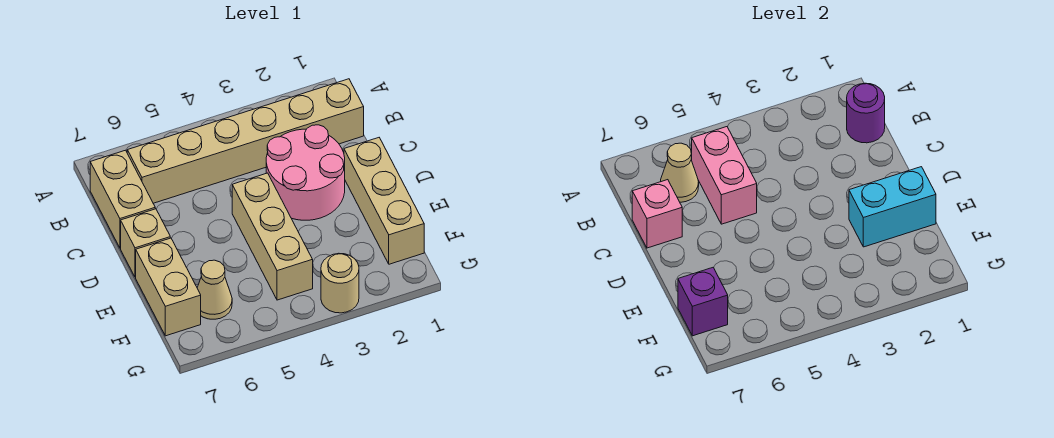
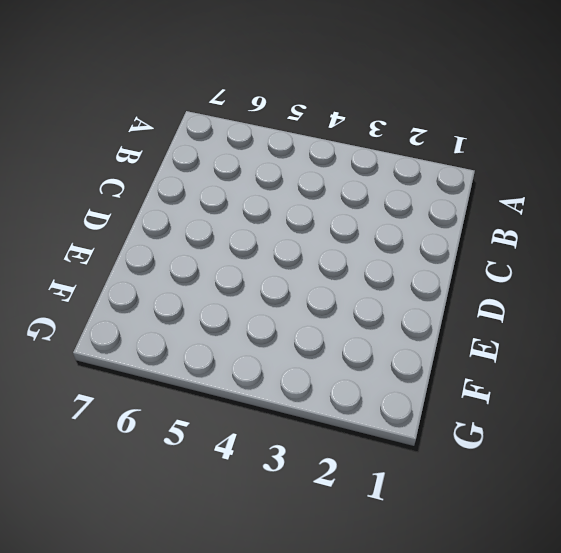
none -> tan brick B1:B6 level 1
none -> tan brick B7:C7 level 1
none -> pink round brick C2:D3 level 1

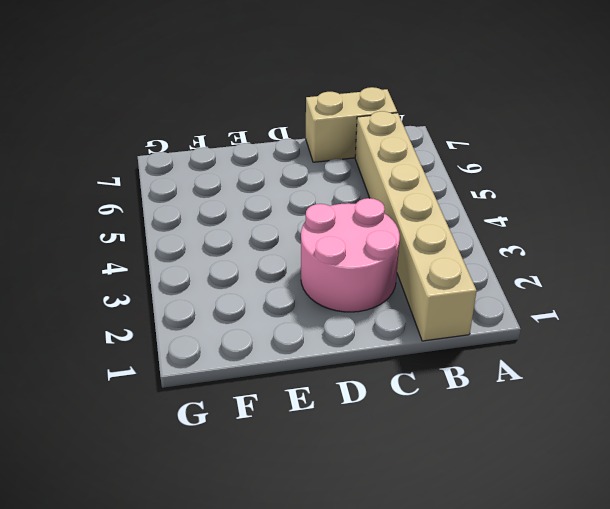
none -> tan brick D1:F1 level 1
none -> tan brick D4:F4 level 1
none -> tan brick D7 level 1

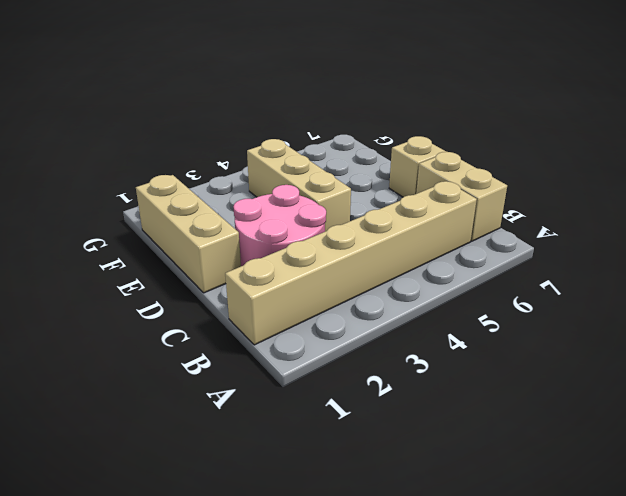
none -> tan brick E7:F7 level 1
none -> tan cone F6 level 1
none -> tan round brick G3 level 1

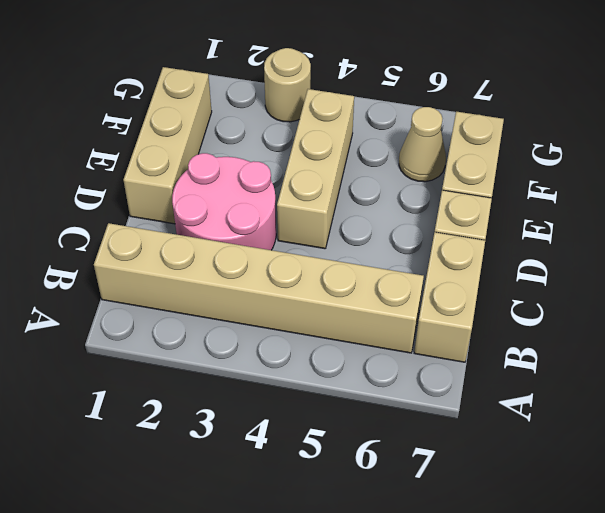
none -> purple round brick B1 level 2
none -> pink brick B5:C5 level 2
none -> tan cone B6 level 2

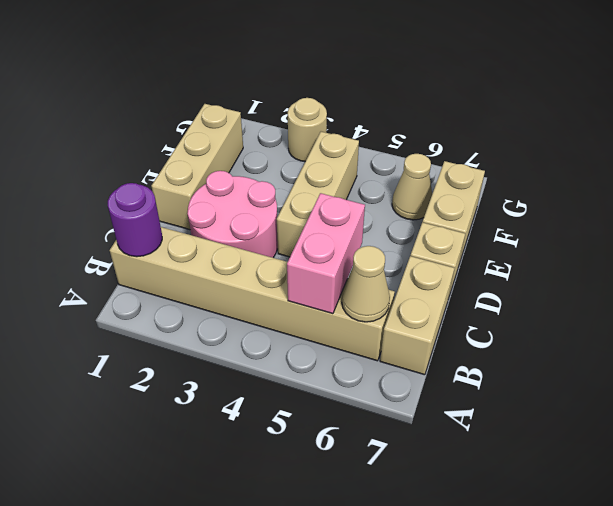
none -> pink brick C7 level 2
none -> cyan brick E1:E2 level 2
none -> purple brick F7 level 2

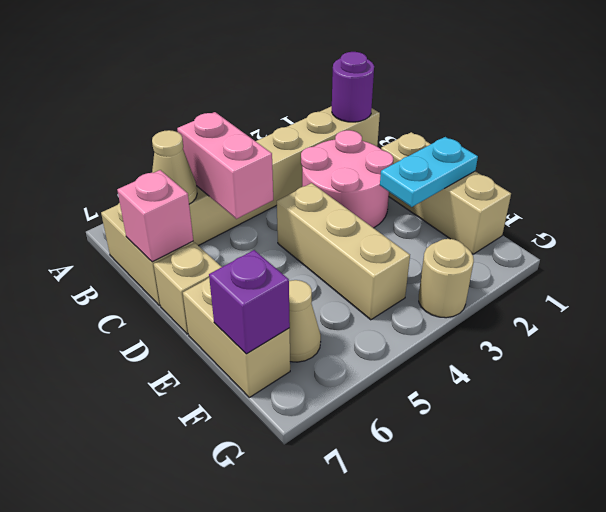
cyan plate E1:E2 level 2 -> cyan brick E1:E2 level 2

